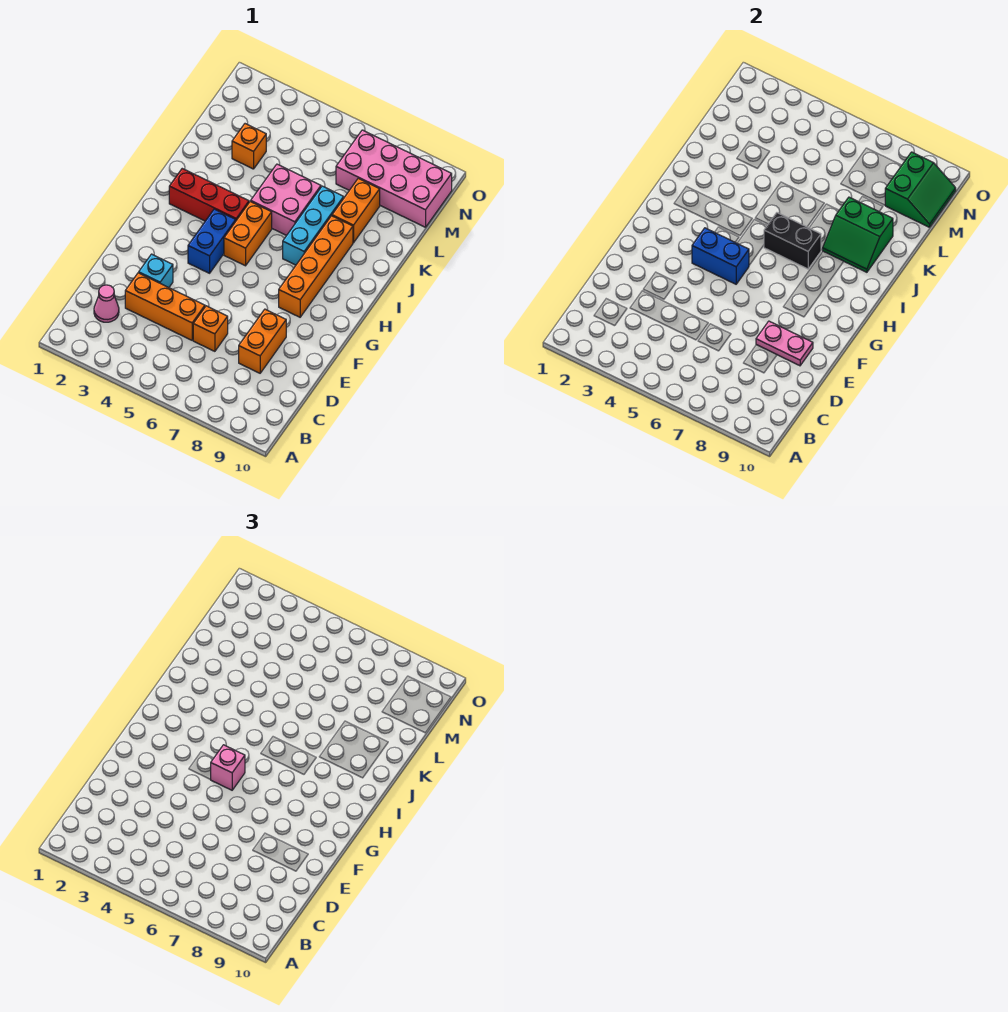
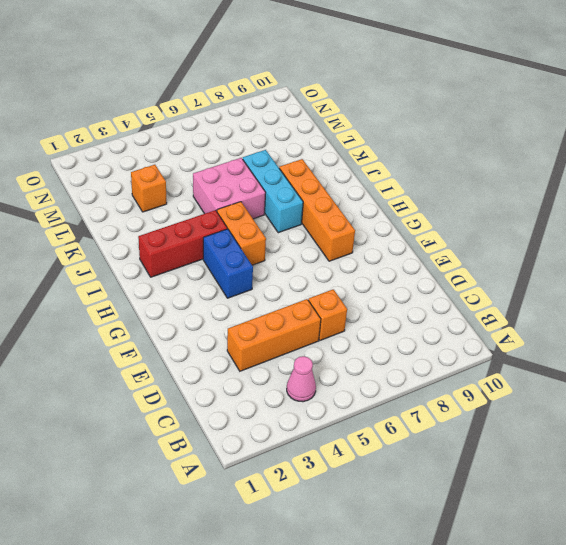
pink cone B4 level 1 -> pink cone C2 level 1
none -> orange brick D8:E8 level 1
none -> cyan brick E3 level 1
none -> orange brick K8:L8 level 1

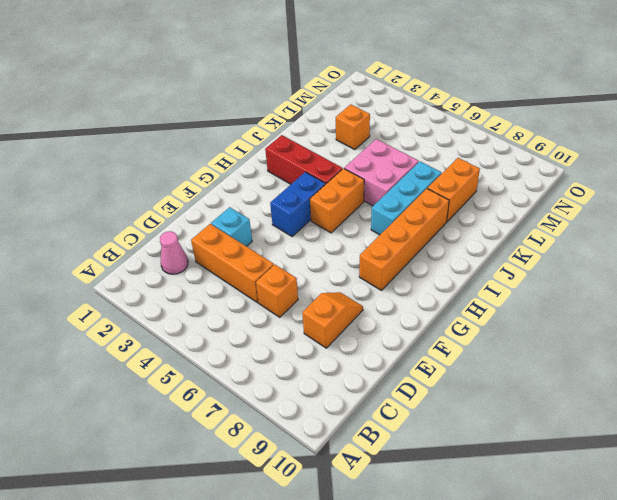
orange slope D8:E8 level 1 top D -> orange brick D8:E8 level 1
none -> pink brick M7:N10 level 1
none -> pink plate E8:E9 level 2
none -> blue brick G4:G5 level 2

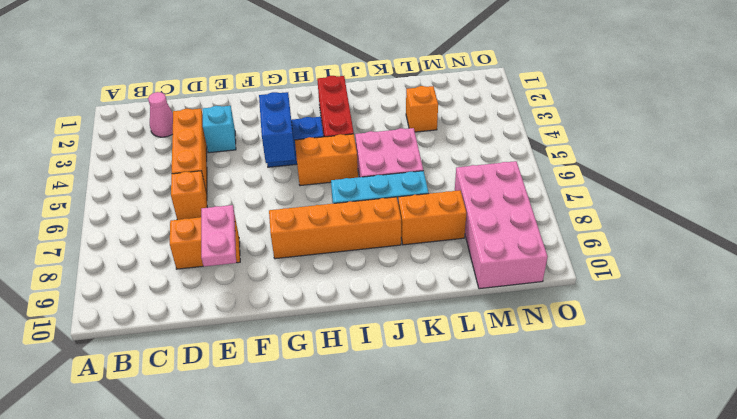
none -> black brick I6:I7 level 2
none -> green slope J8:K9 level 2 top K
none -> green slope M9:N10 level 2 top 9

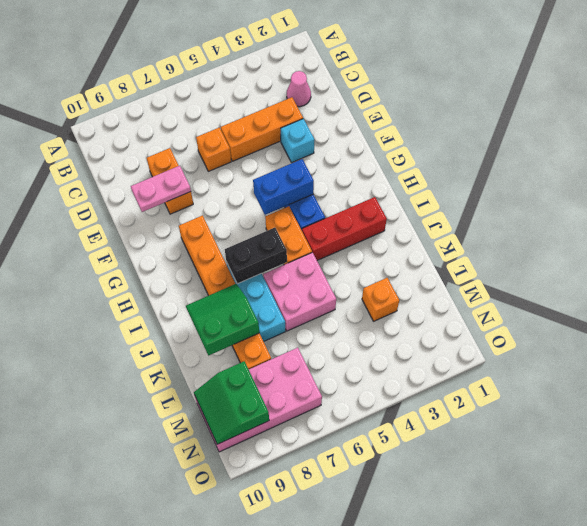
none -> pink brick G5 level 3

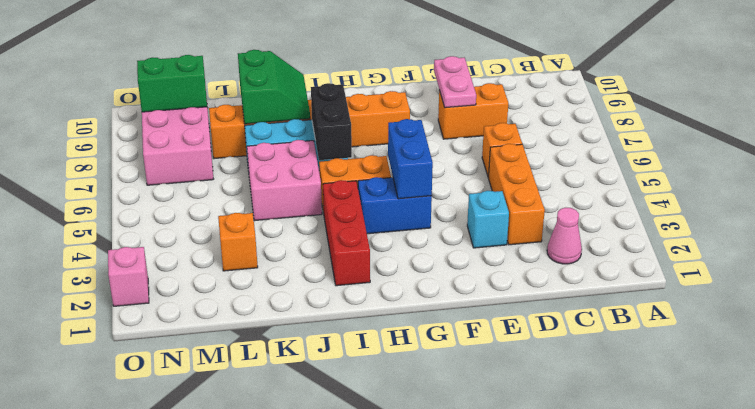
pink brick O2 level 1 -> pink brick G5 level 3

